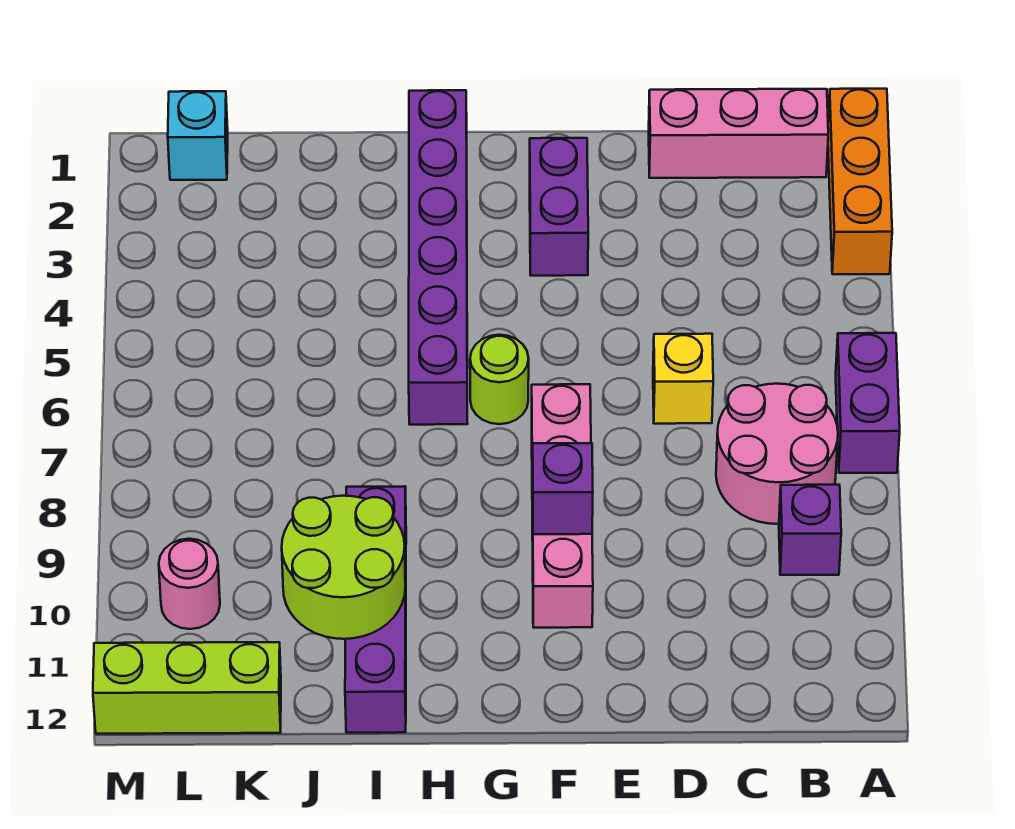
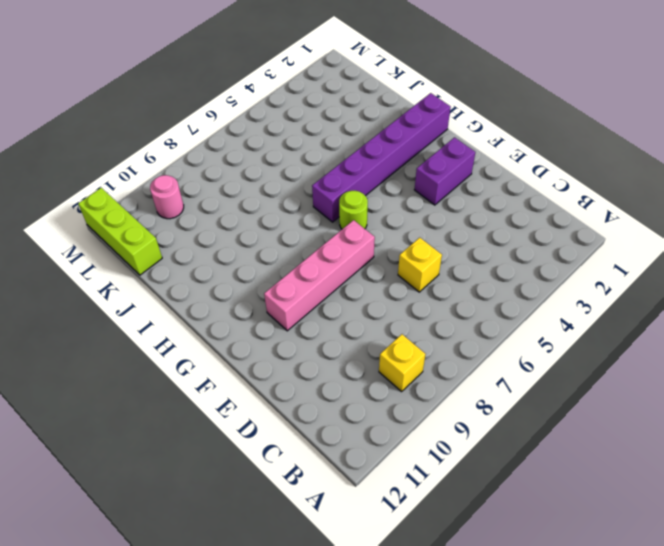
yellow brick B9 level 1 -> purple brick B9 level 1
none -> orange brick A1:A3 level 1
none -> purple brick A6:A7 level 1
none -> pink brick B1:D1 level 1

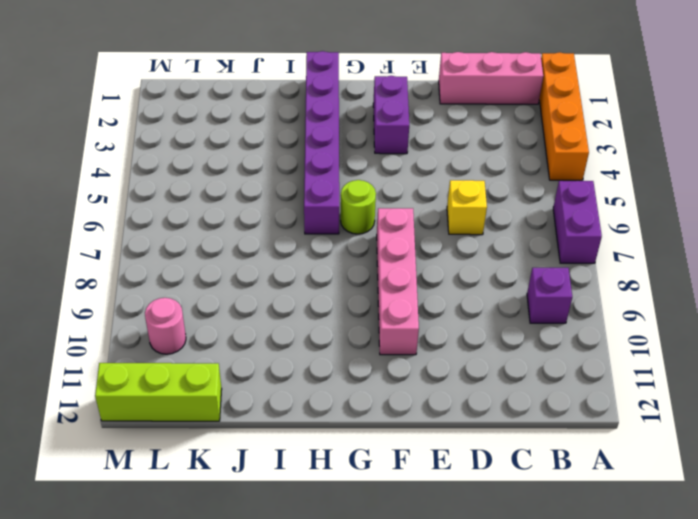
orange brick A1:A4 level 1 -> orange brick A1:A3 level 1
none -> pink round brick B7:C8 level 1
none -> purple brick I9:I12 level 1
none -> cyan brick L1 level 1

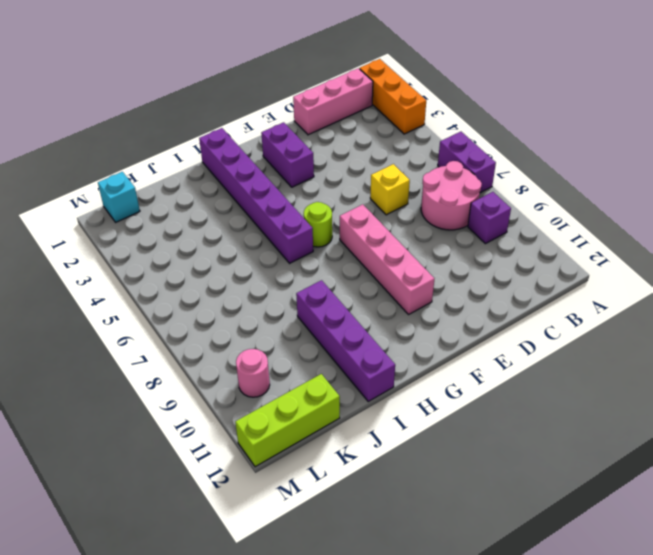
none -> purple brick F9 level 2
none -> lime round brick I10:J11 level 2

